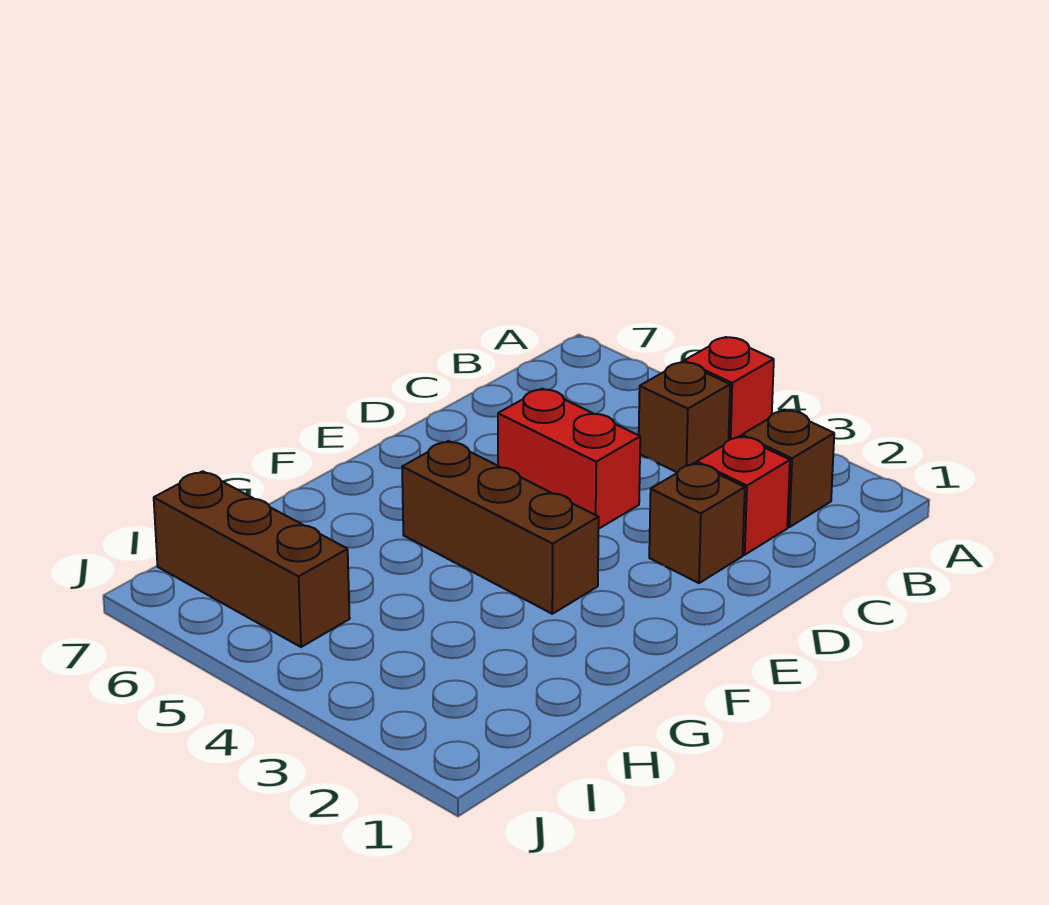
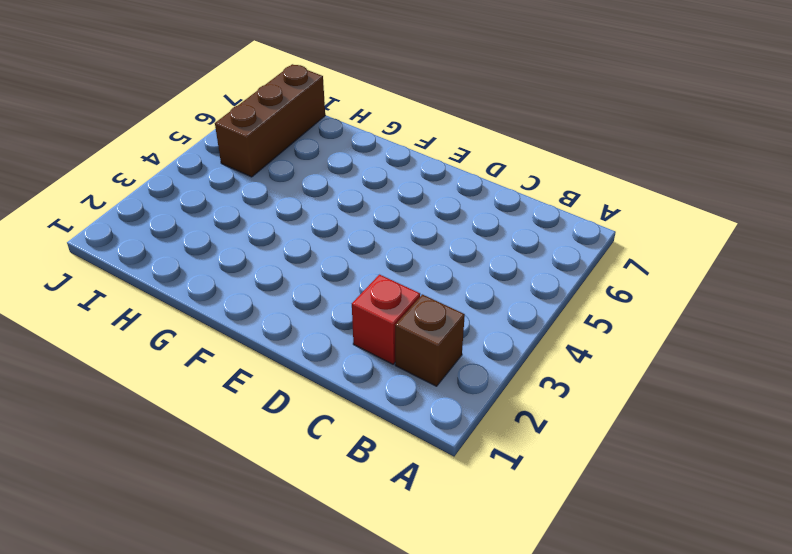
none -> red brick A4 level 1
none -> brown brick B4 level 1

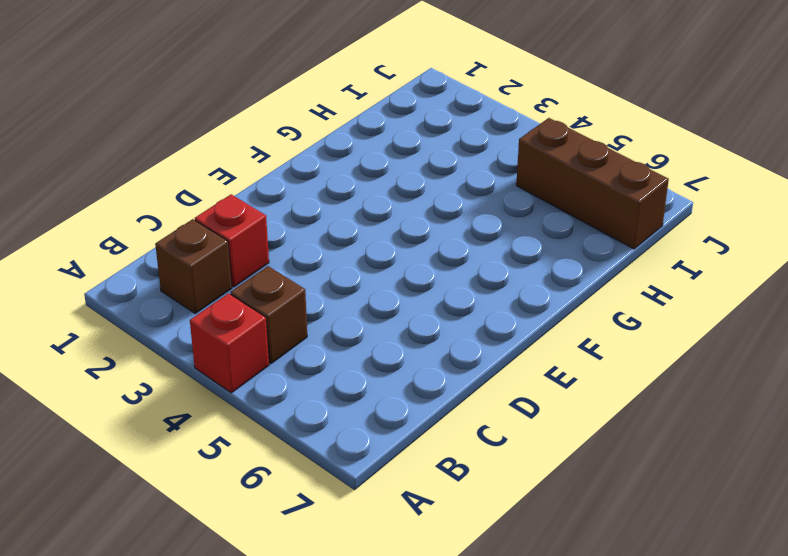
none -> brown brick D2 level 1
none -> red brick D4:D5 level 1

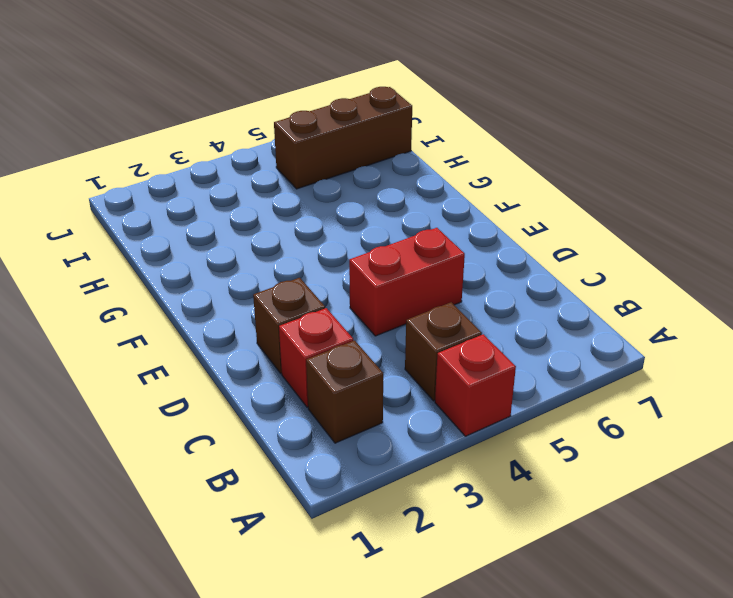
none -> brown brick F3:F5 level 1

